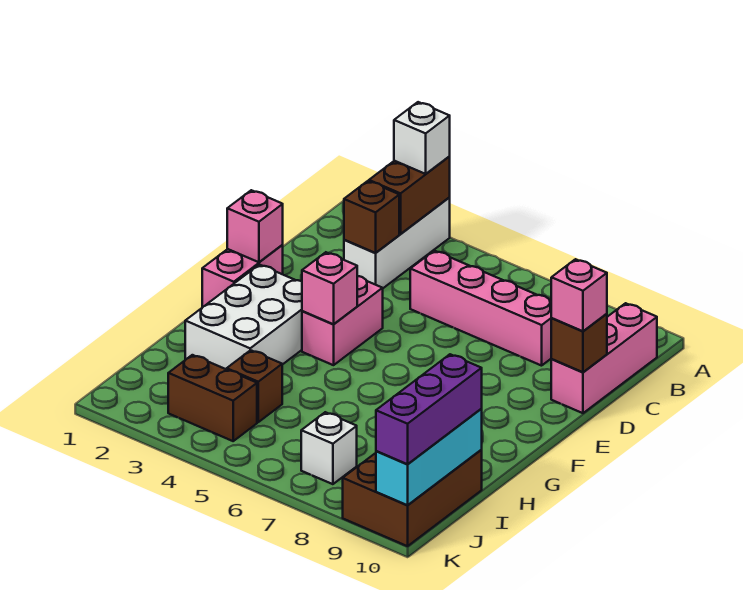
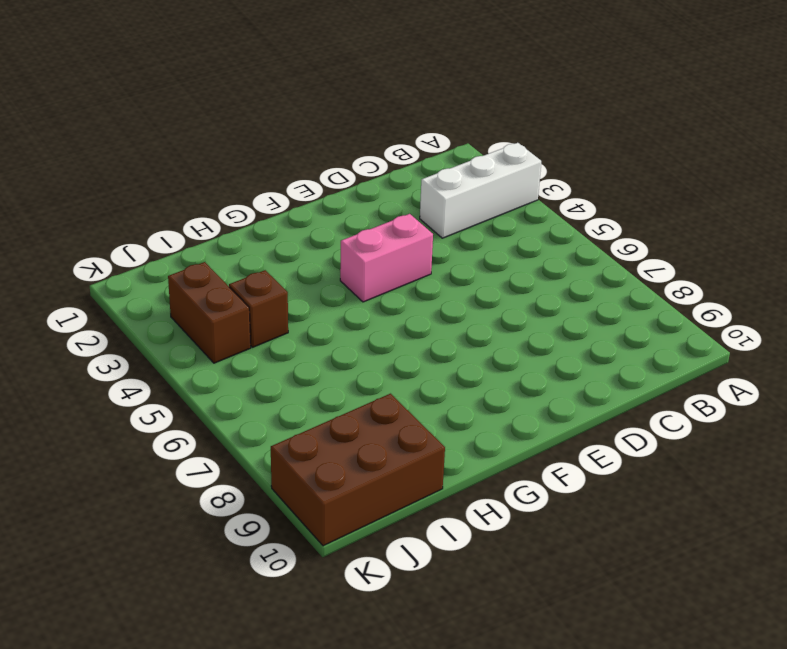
none -> pink brick B10:D10 level 1
none -> pink brick C5:C8 level 1
none -> pink brick E1:F1 level 1

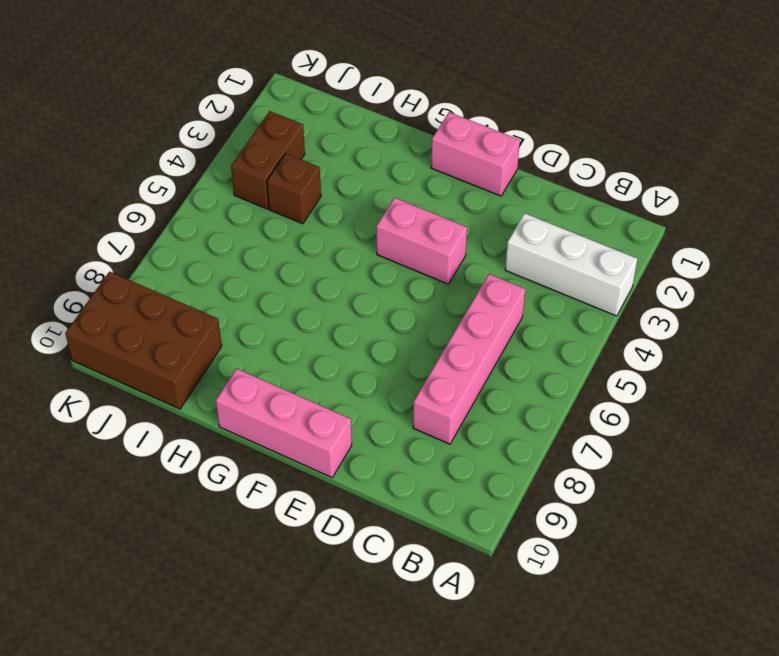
pink brick E10:G10 level 1 -> pink brick B10:D10 level 1
none -> white brick F2:H3 level 1
none -> white brick J7 level 1
none -> brown brick A3:B3 level 2

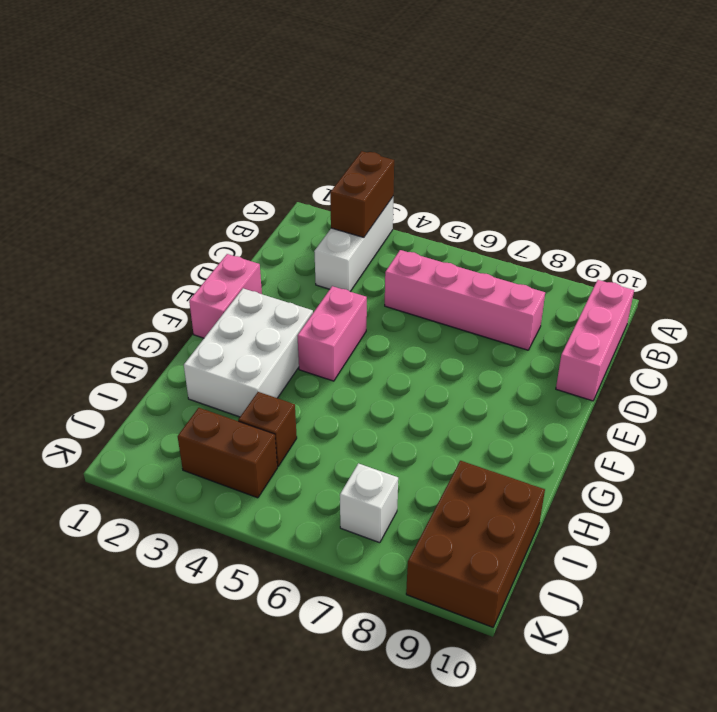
none -> brown brick C3 level 2
none -> brown brick D10 level 2
none -> pink brick E1 level 2

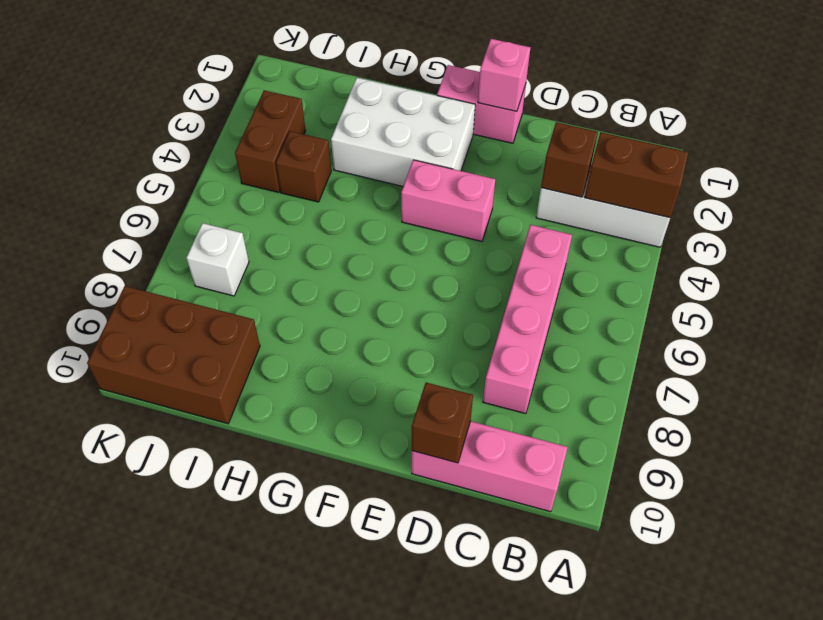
none -> pink brick F4 level 2
none -> cyan brick I10:K10 level 2
none -> white brick A3 level 3

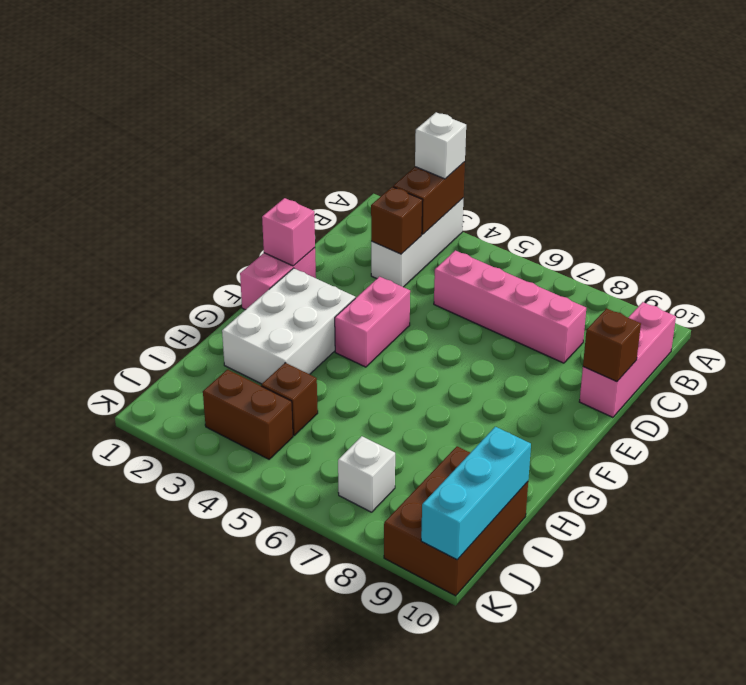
none -> pink brick F4 level 2
none -> pink brick D10 level 3
none -> purple brick I10:K10 level 3

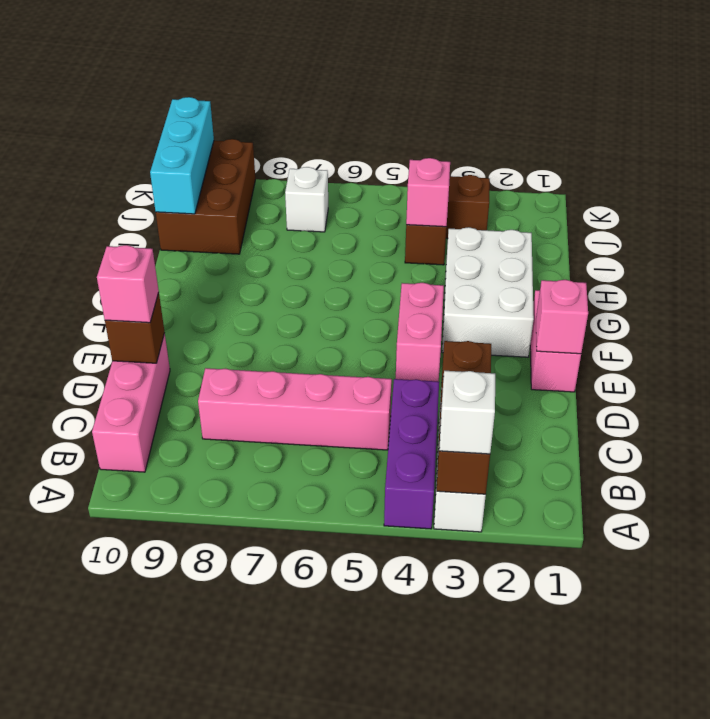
purple brick A4:C4 level 1 -> purple brick I10:K10 level 3
pink brick I4 level 2 -> pink brick F4 level 2

